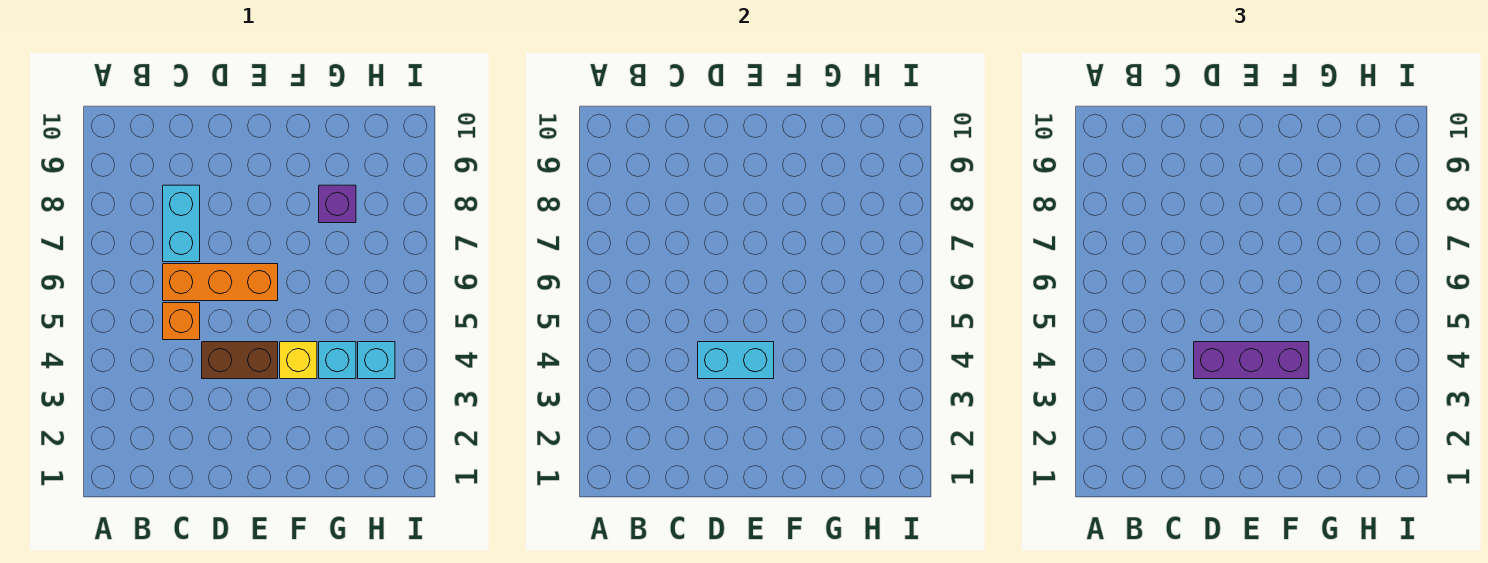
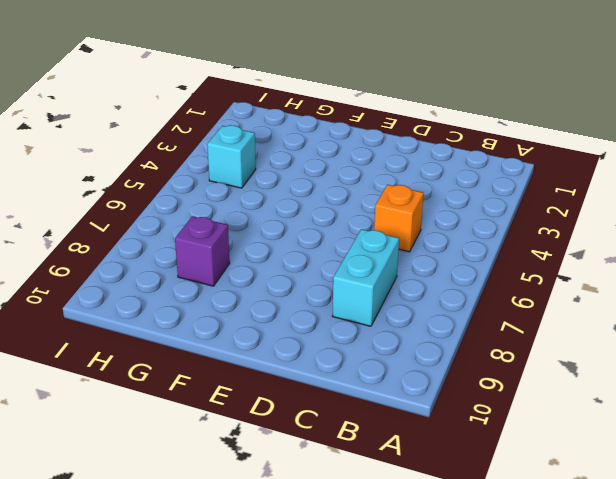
none -> orange brick C6:E6 level 1
none -> brown brick D4:E4 level 1

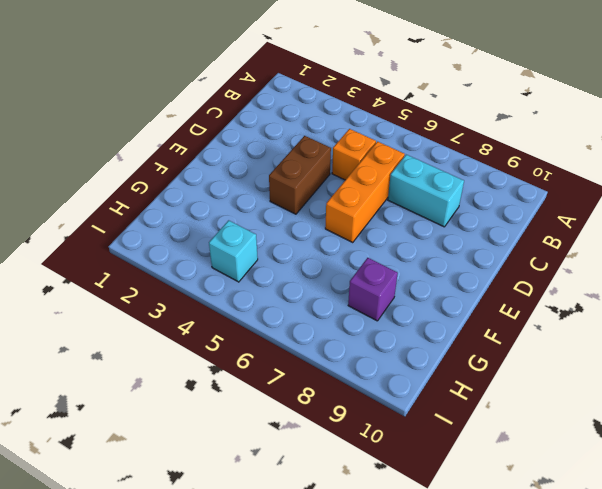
none -> yellow brick F4 level 1
none -> cyan brick G4 level 1

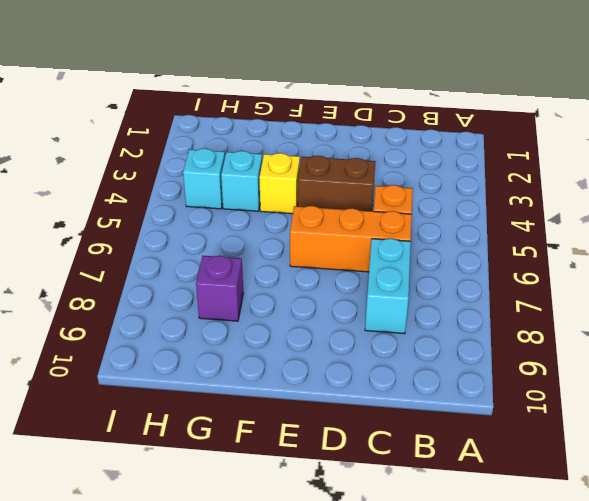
none -> cyan brick D4:E4 level 2
none -> purple brick D4:F4 level 3

